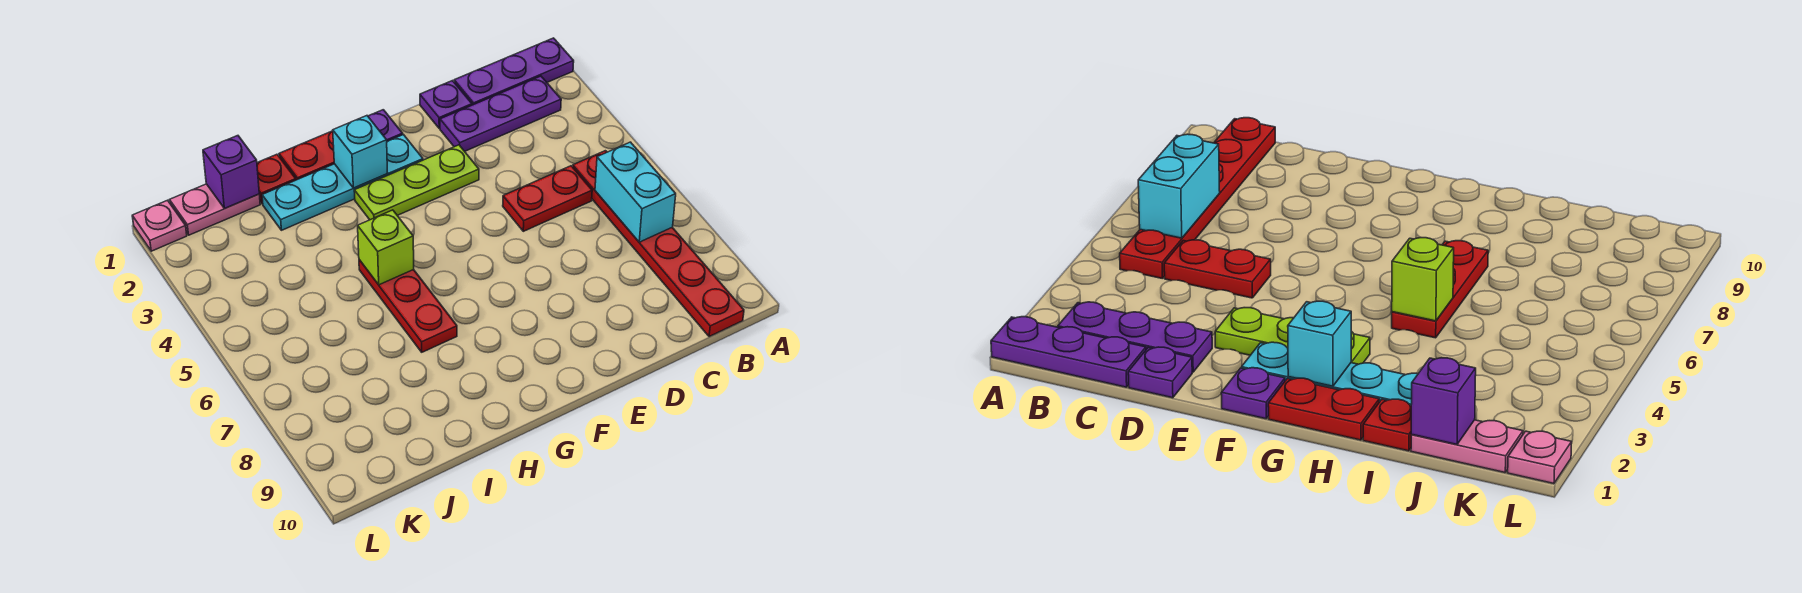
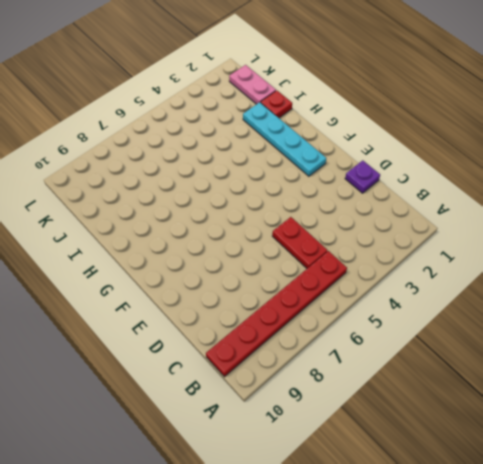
none -> purple plate A1:C1 level 1
none -> purple plate B2:D2 level 1
none -> lime plate E3:G3 level 1

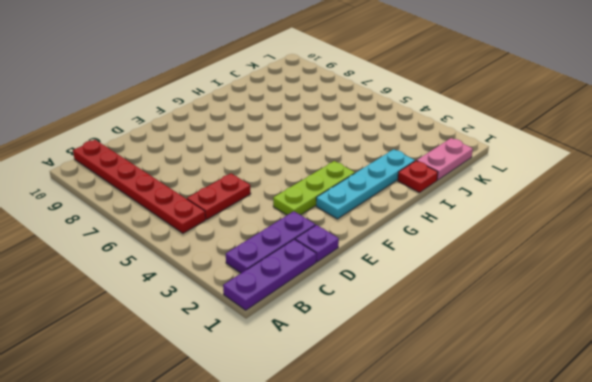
none -> purple plate F1 level 1
none -> red plate G1:H1 level 1
none -> red plate H5:H7 level 1

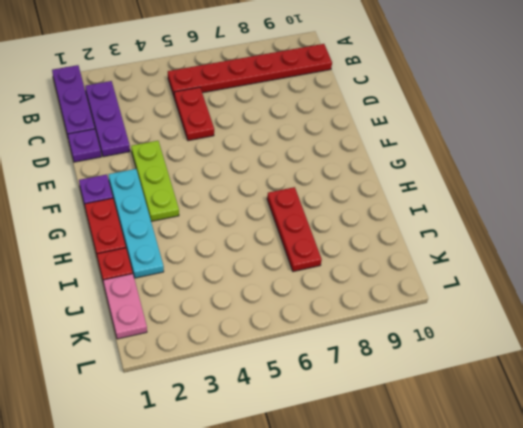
red plate H7:J7 level 1 -> red plate H5:H7 level 1
none -> pink plate L1 level 1
none -> cyan brick B6:B7 level 2
none -> cyan brick G2 level 2

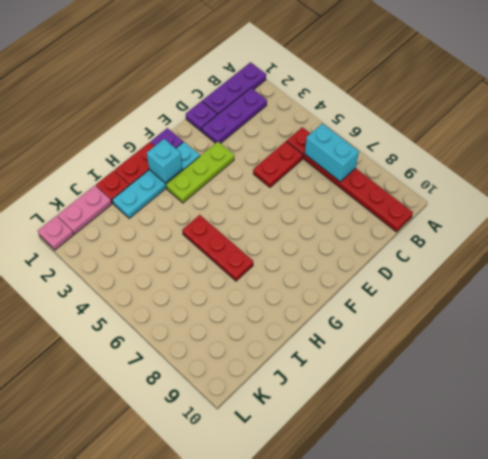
none -> lime brick H5 level 2
none -> purple brick J1 level 2

